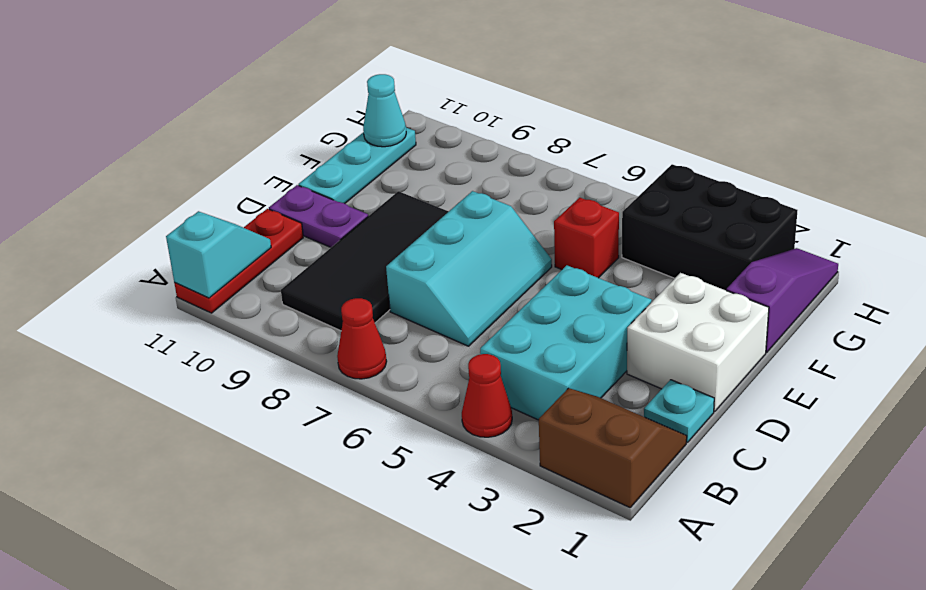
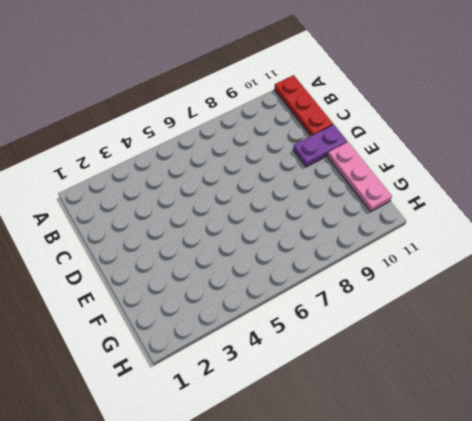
pink plate E11:G11 level 1 -> cyan plate E11:G11 level 1
none -> brown slope A1:B2 level 1 top A
none -> red cone A4 level 1
none -> red cone A7 level 1

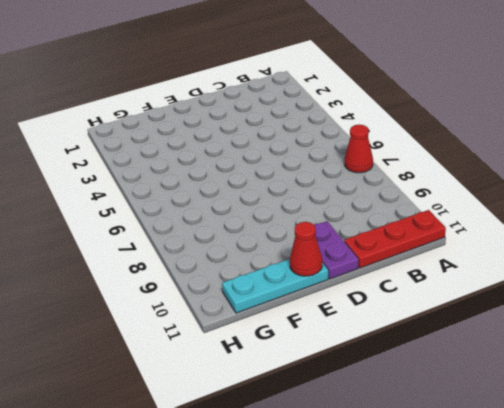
red cone E11 level 2 -> red cone A4 level 1
none -> brown slope A1:B2 level 1 top A
none -> cyan brick B3:D4 level 1
none -> black tile B8:E9 level 1

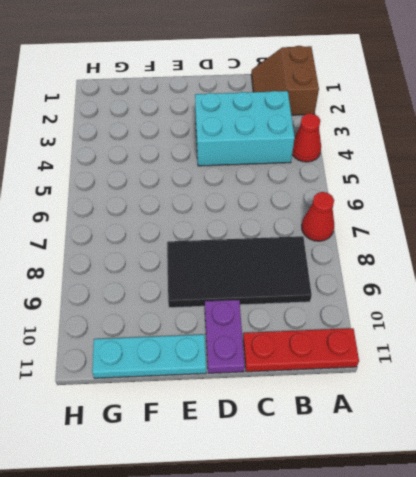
none -> cyan plate C1 level 1
none -> cyan slope C6:E7 level 1 top 7
none -> white brick D1:E2 level 1

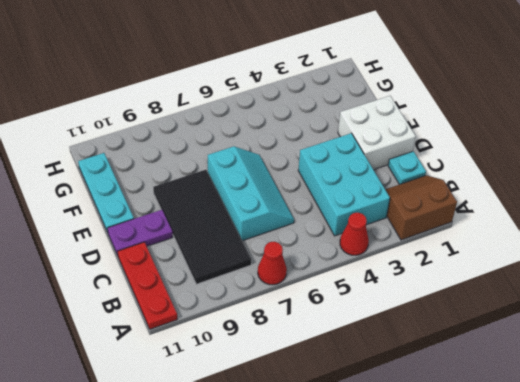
none -> purple slope F1:H1 level 1 top F
none -> red brick F5 level 1
none -> black brick G2:H4 level 1

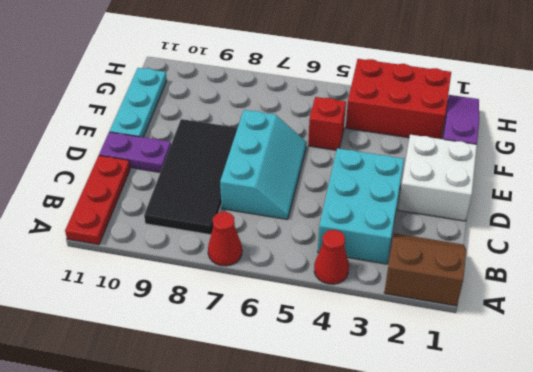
red brick G2:H4 level 1 -> black brick G2:H4 level 1
none -> cyan plate C1 level 1
none -> cyan slope A11:B11 level 2 top A
none -> cyan cone G11 level 2

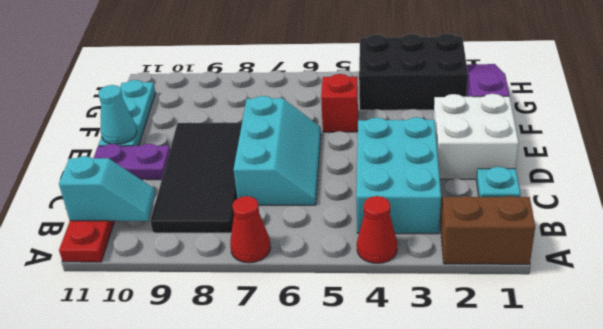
cyan slope B10:B11 level 2 top 11 -> cyan slope A11:B11 level 2 top A
cyan cone E11 level 2 -> cyan cone G11 level 2

